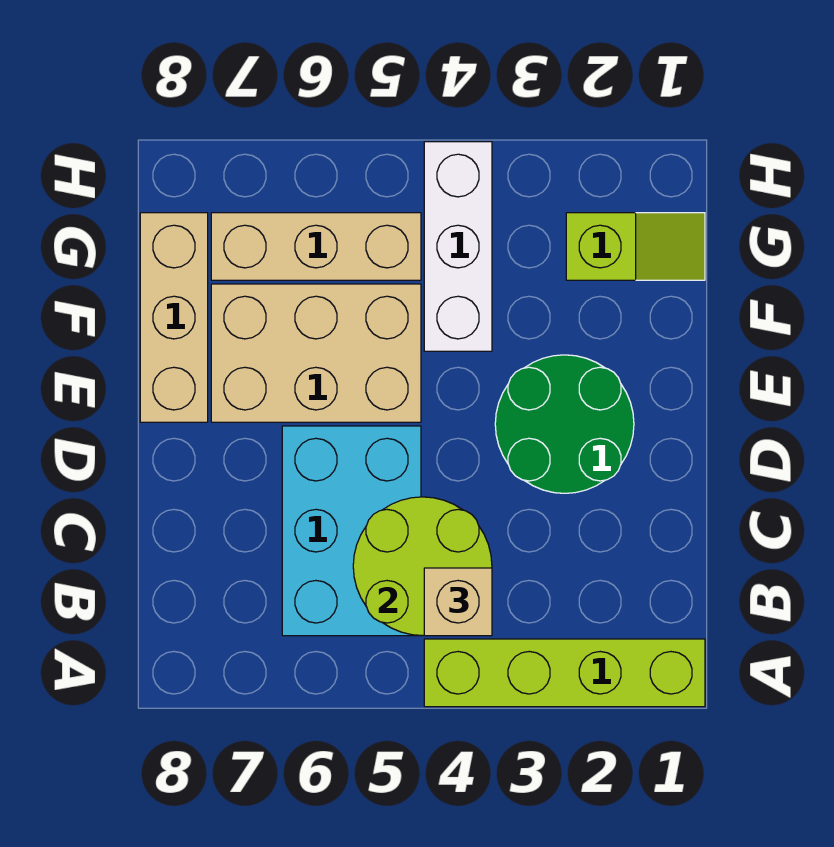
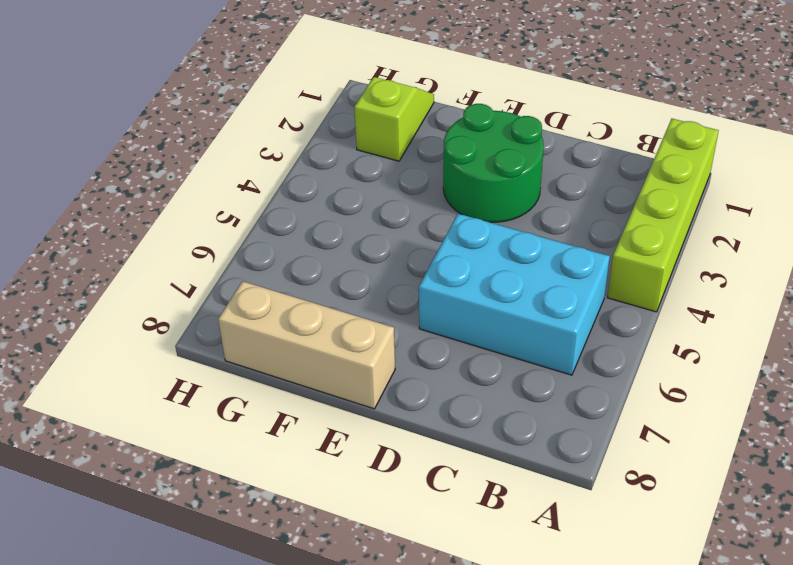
none -> tan brick E5:F7 level 1
none -> white brick F4:H4 level 1

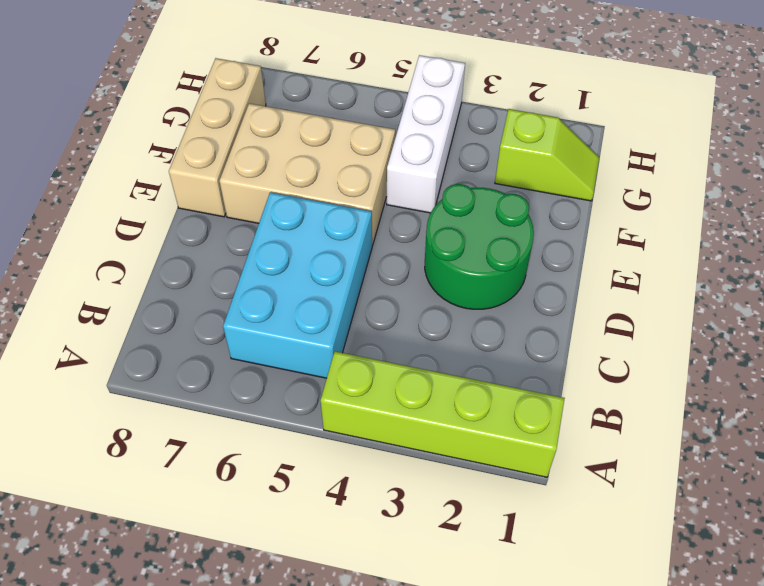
none -> tan brick G5:G7 level 1
none -> lime round brick B4:C5 level 2

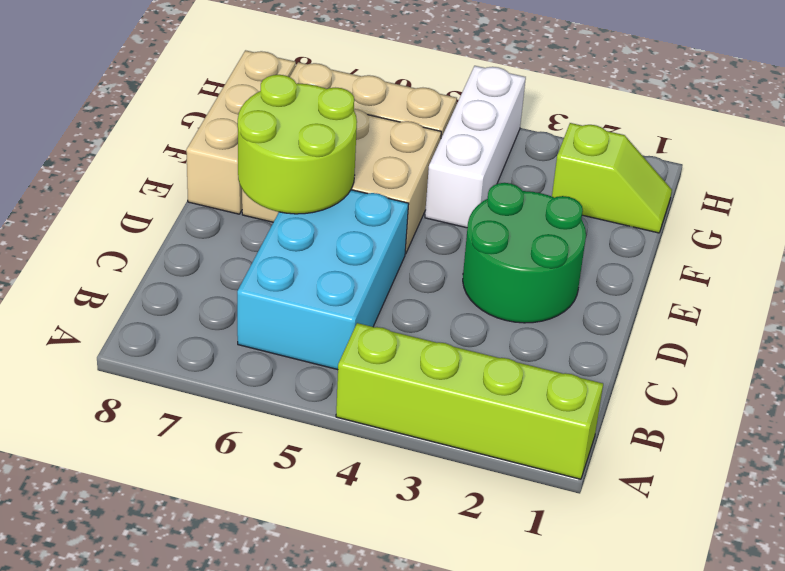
lime round brick D6:E7 level 2 -> lime round brick B4:C5 level 2
none -> tan brick B4 level 3

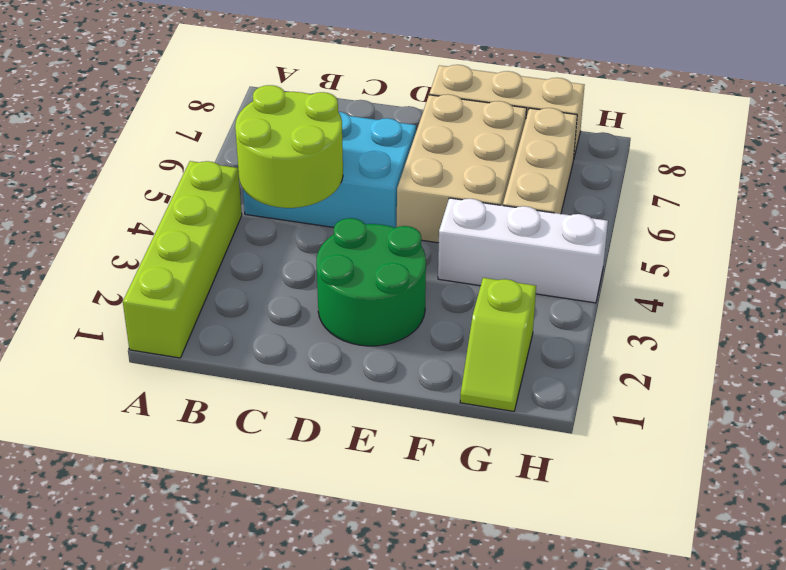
none -> tan brick B4 level 3

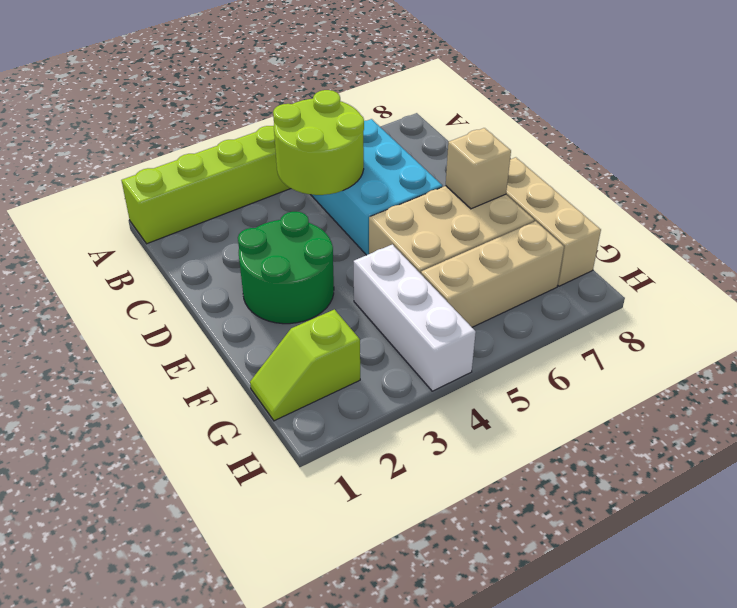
tan brick E7 level 2 -> tan brick B4 level 3

